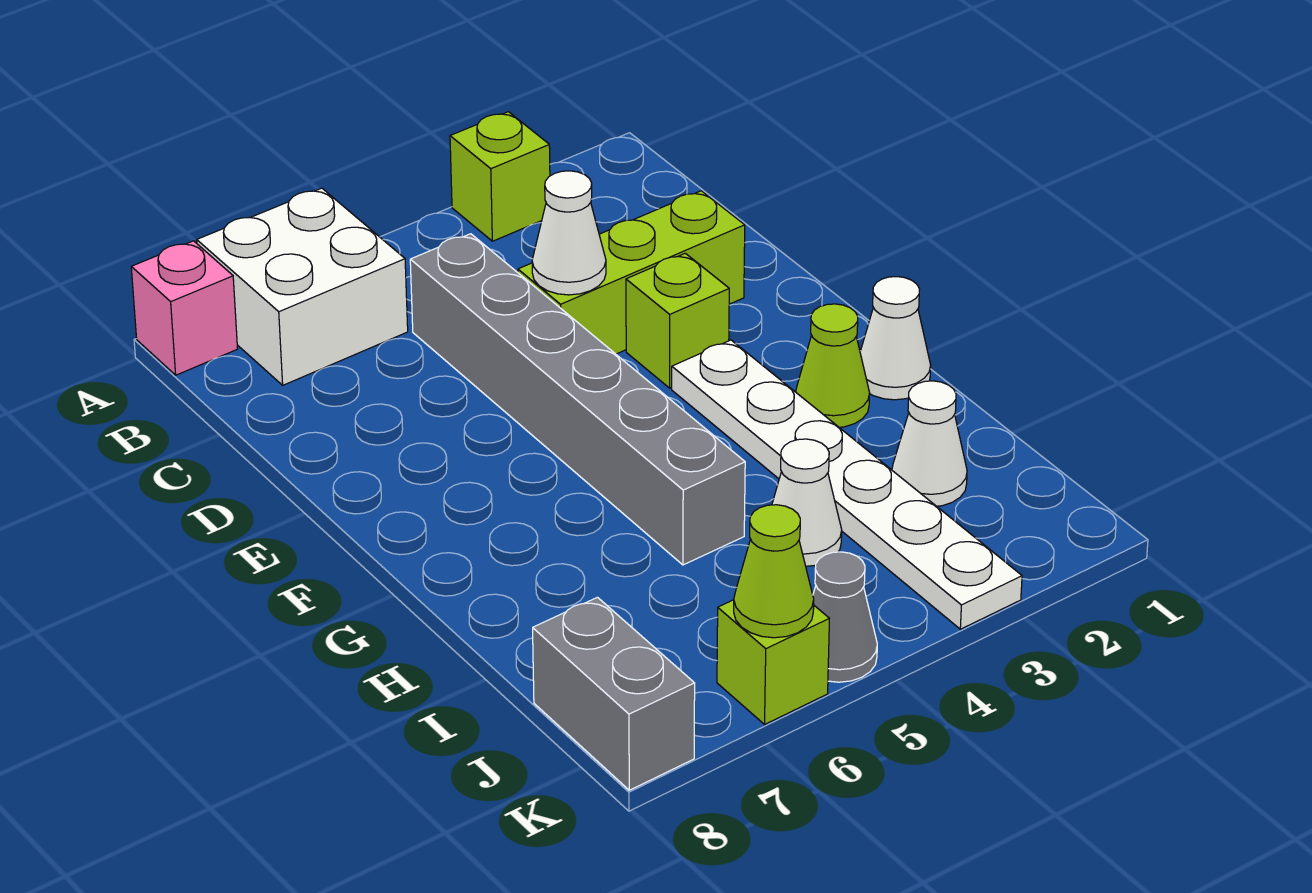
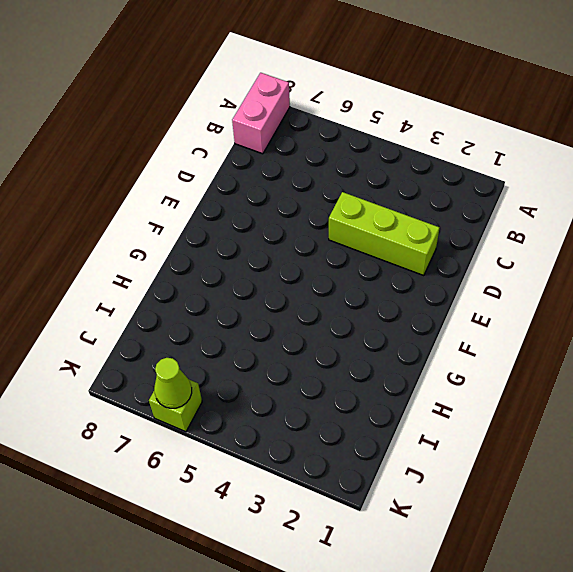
pink brick A8:B8 level 1 -> pink brick A8 level 1
none -> lime brick A3 level 1
none -> white brick A6:B7 level 1
none -> grey brick C5:H5 level 1

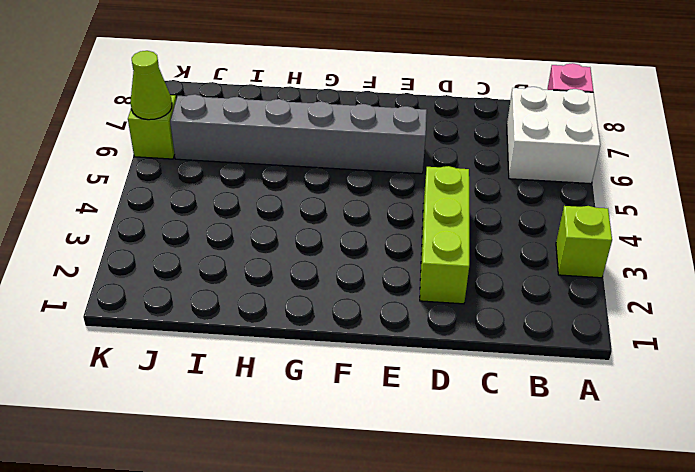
grey brick E6:J6 level 1 -> grey brick C5:H5 level 1
none -> lime brick E3 level 1
none -> white plate F3:K3 level 1
none -> white cone G1 level 1

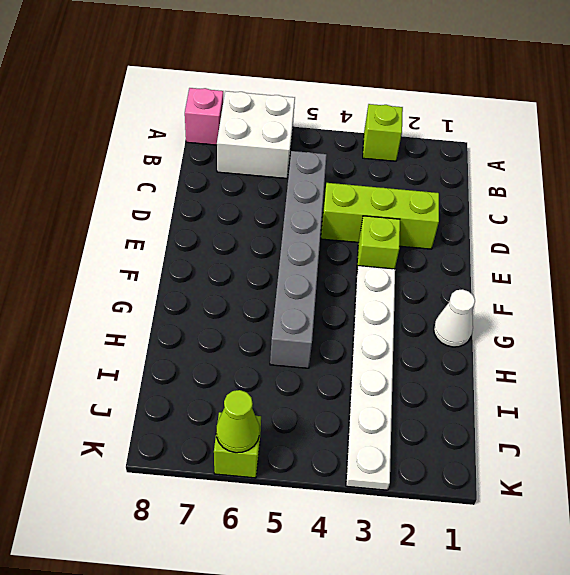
none -> lime cone G2 level 1
none -> white cone I2 level 1
none -> white cone I4 level 1

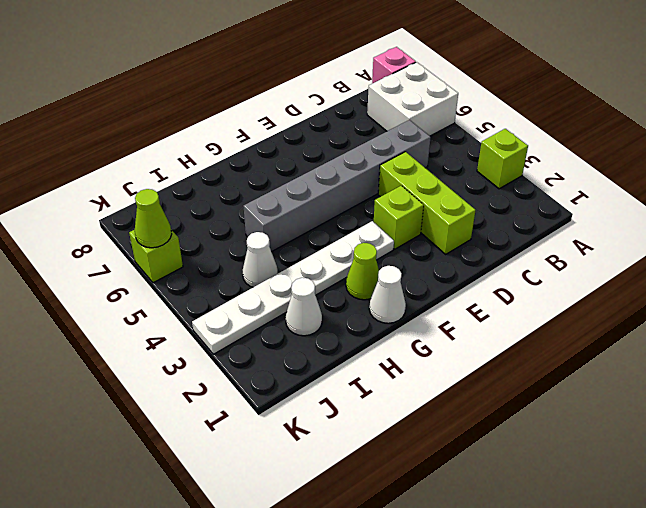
none -> grey brick J8:K8 level 1
none -> grey cone K5 level 1
none -> white cone D4 level 2

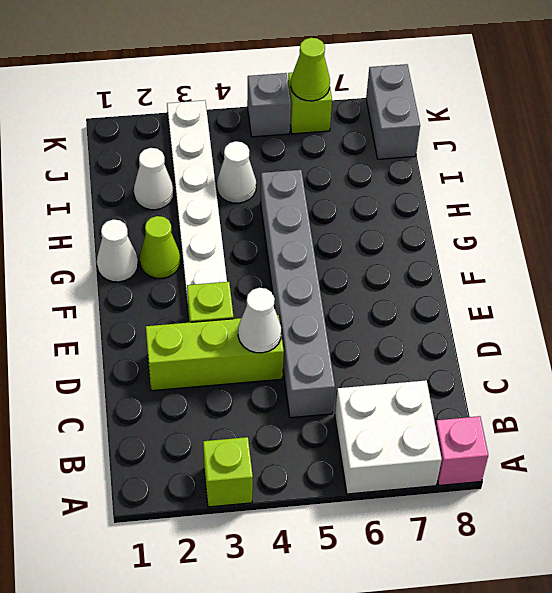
grey brick K5 level 1 -> grey cone K5 level 1

